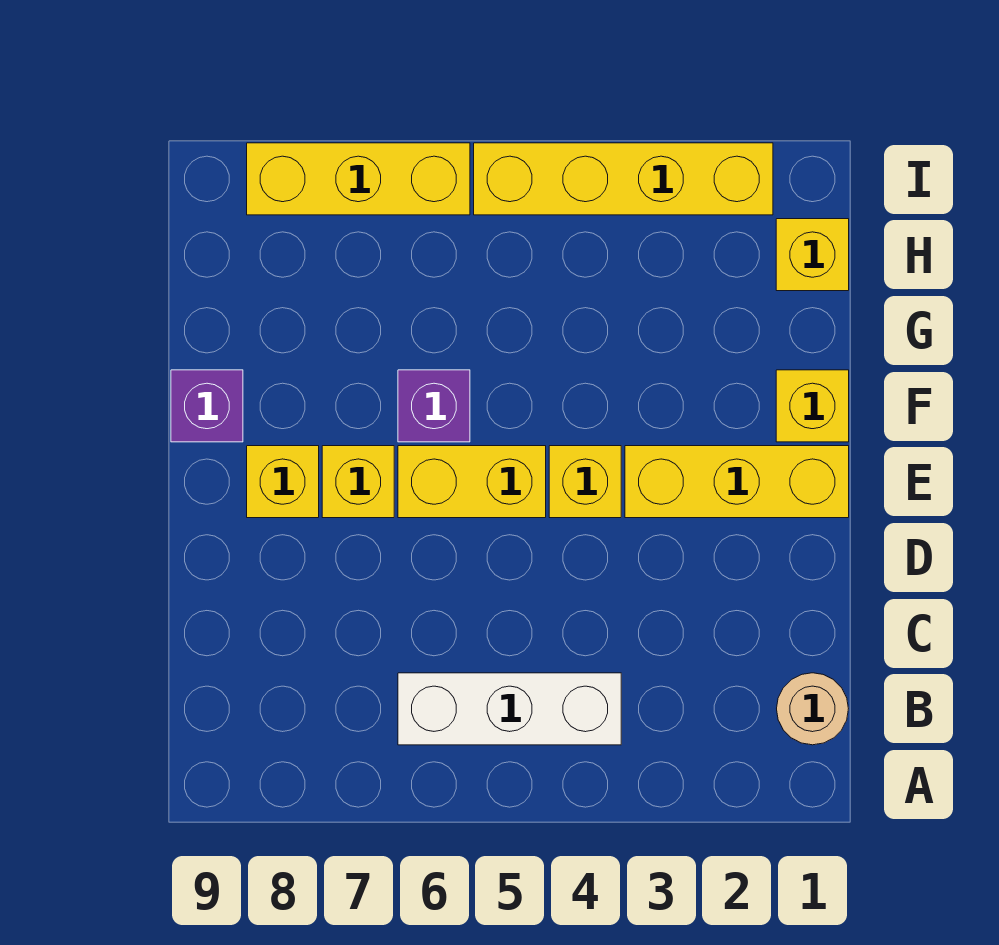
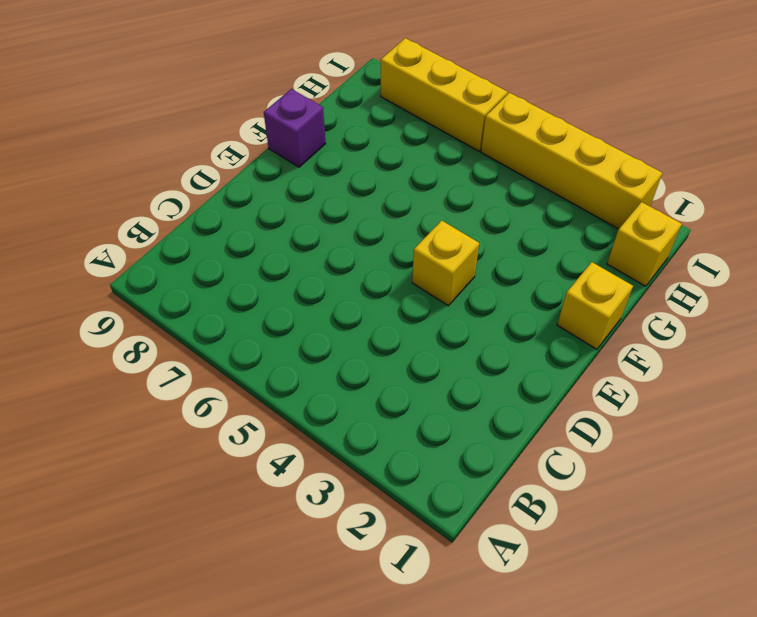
none -> tan round brick B1 level 1
none -> white brick B4:B6 level 1
none -> yellow brick E1:E3 level 1

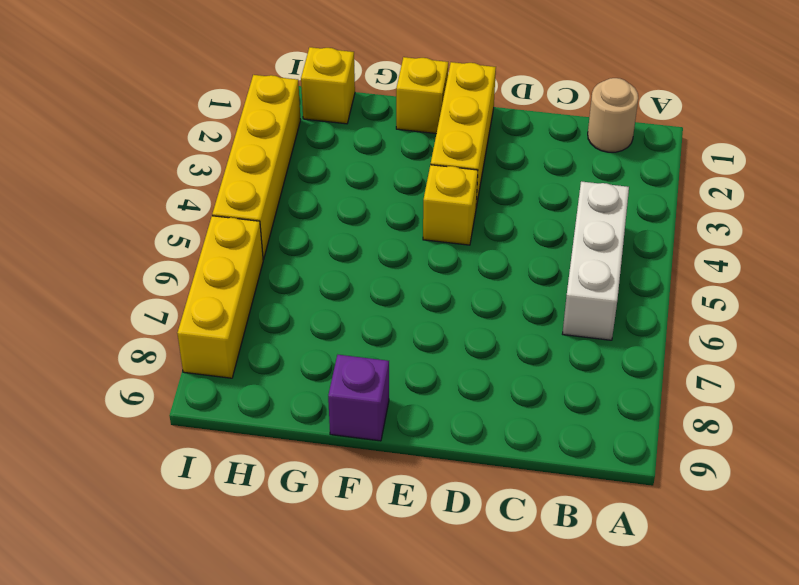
none -> yellow brick E5:E6 level 1
none -> yellow brick E7 level 1
none -> yellow brick E8 level 1

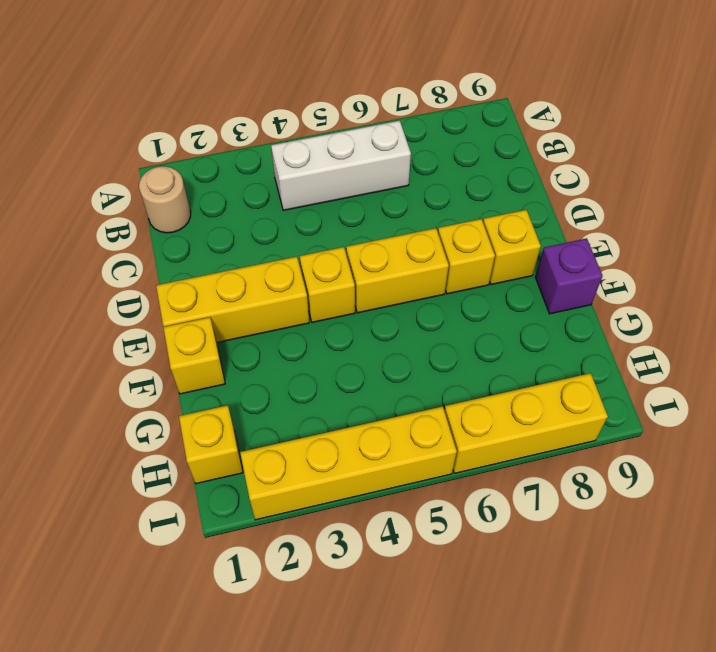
none -> purple brick F6 level 1

